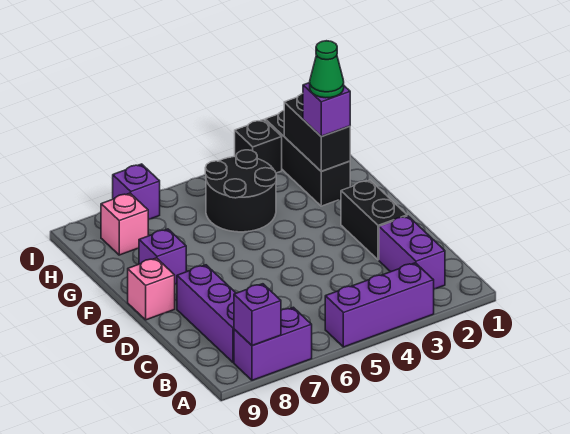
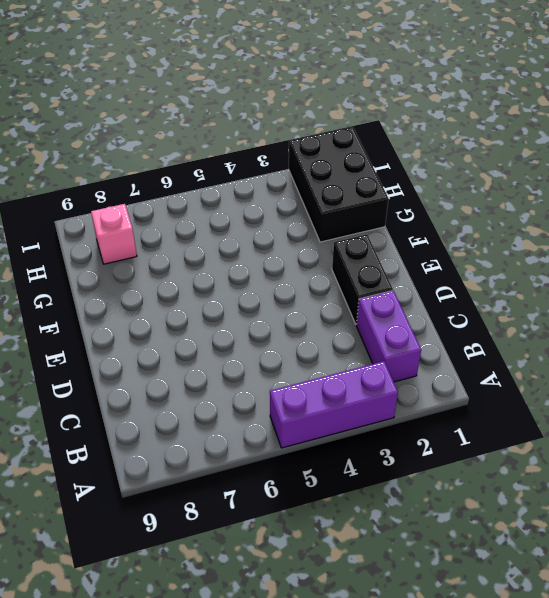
black brick G1:I2 level 1 -> black brick G2:I2 level 1
none -> purple brick A7:A8 level 1
none -> purple brick B8:D8 level 1
none -> pink brick E9 level 1

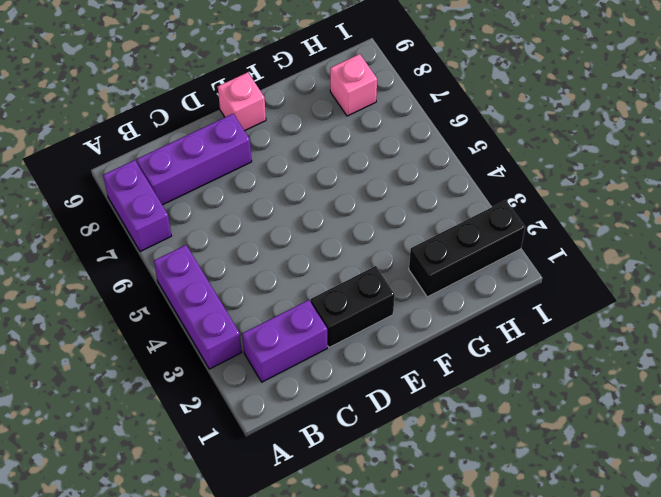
none -> purple brick F8 level 1
none -> black round brick G4:H5 level 1
none -> black brick I3 level 1

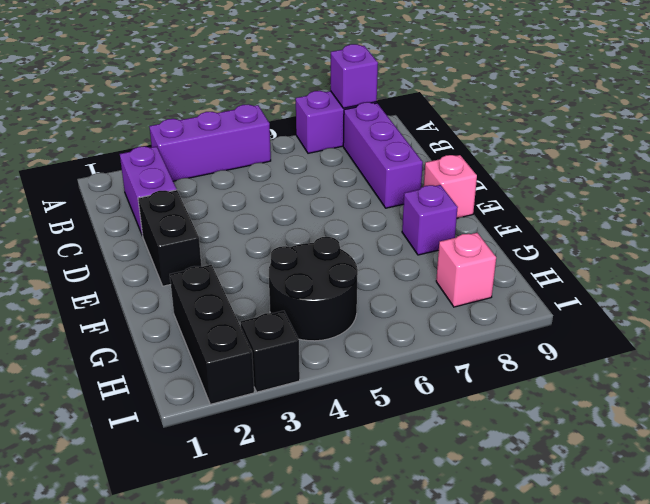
none -> purple brick I7 level 1
none -> black brick G2:H2 level 2
none -> purple brick G2 level 3

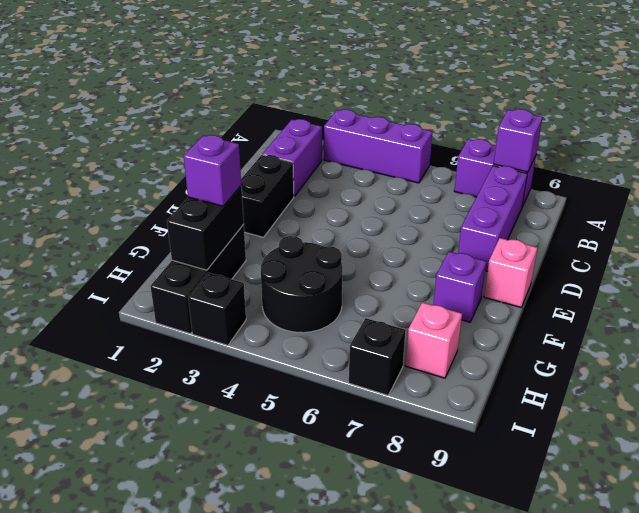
black brick I7 level 1 -> purple brick I7 level 1
none -> green cone G2 level 4

